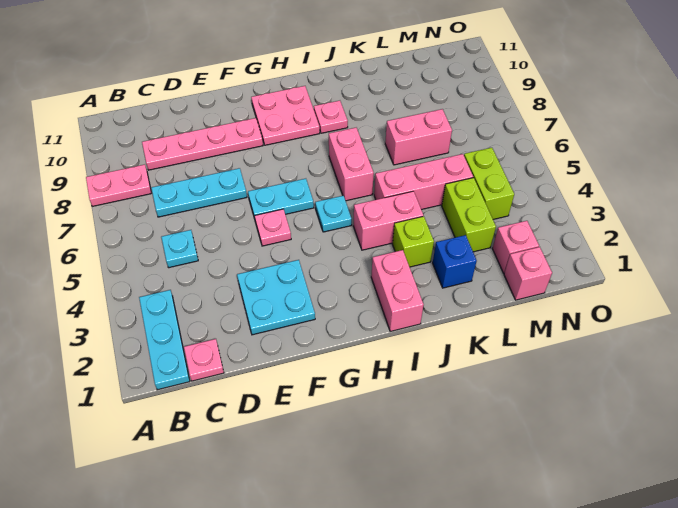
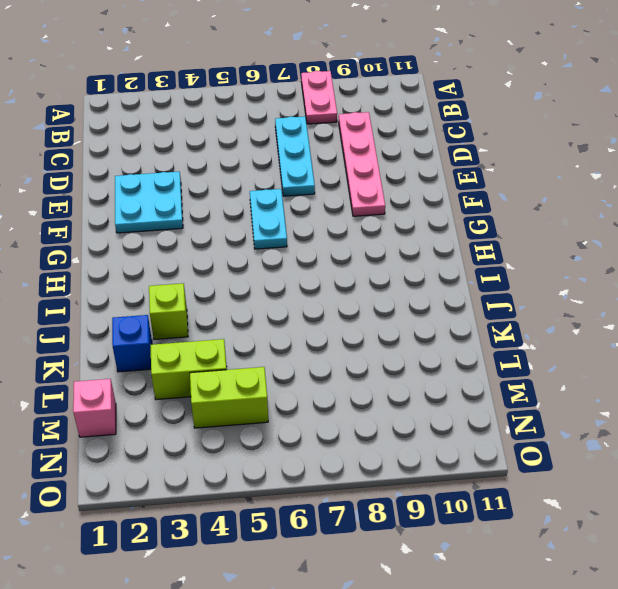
none -> cyan plate B1:B3 level 1
none -> pink plate C1 level 1
none -> cyan plate C5 level 1

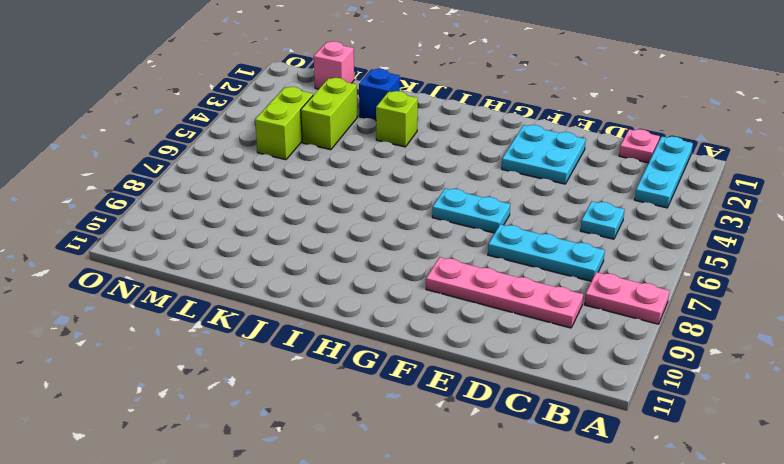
none -> pink plate F5 level 1
none -> pink plate G9:H10 level 1
none -> cyan plate H5 level 1

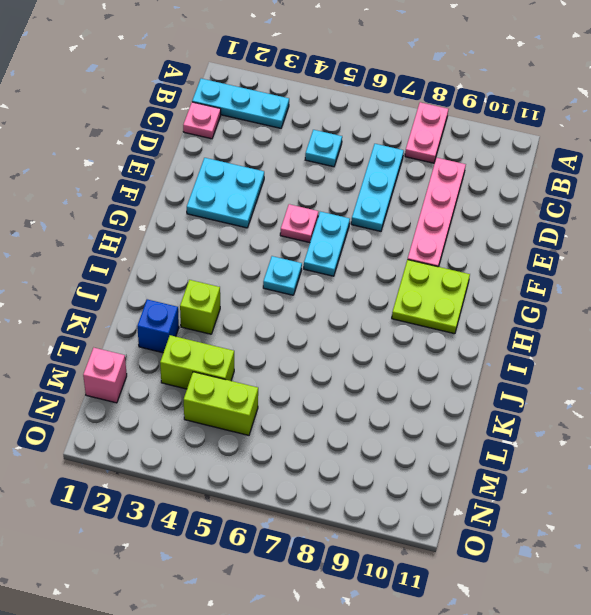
lime plate G9:H10 level 1 -> pink plate G9:H10 level 1
none -> pink brick I1:I2 level 1
none -> pink brick I4:J4 level 1
none -> pink brick I6:I7 level 1

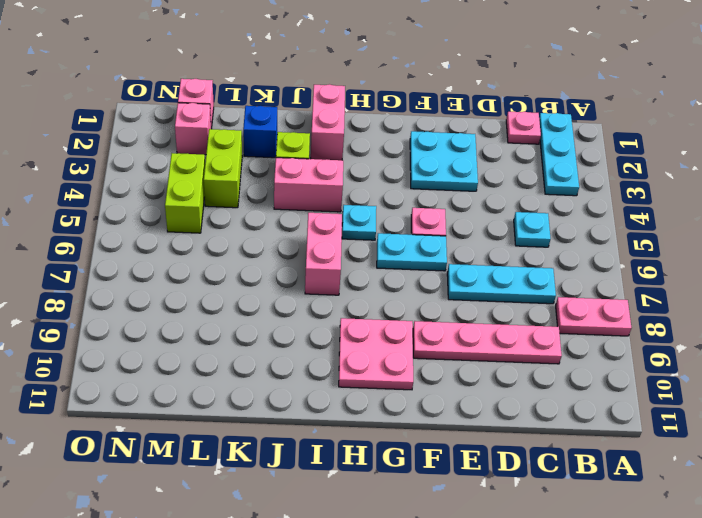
none -> pink plate I9 level 1
none -> pink brick J5:L5 level 1
none -> pink brick K7:L7 level 1

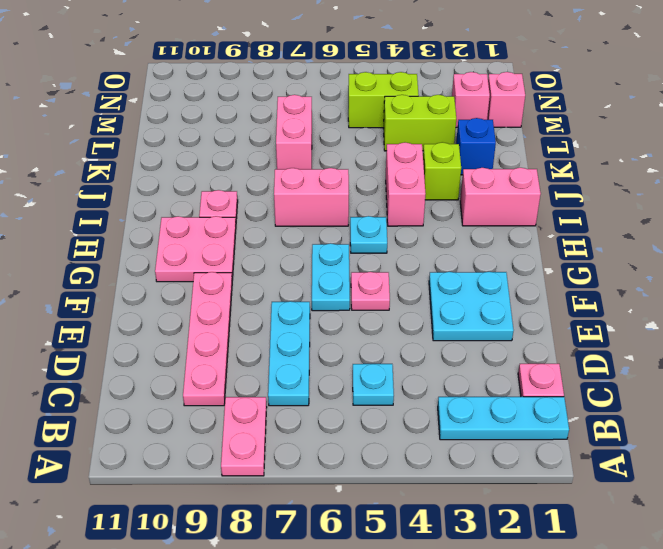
none -> pink brick J5:L5 level 1

